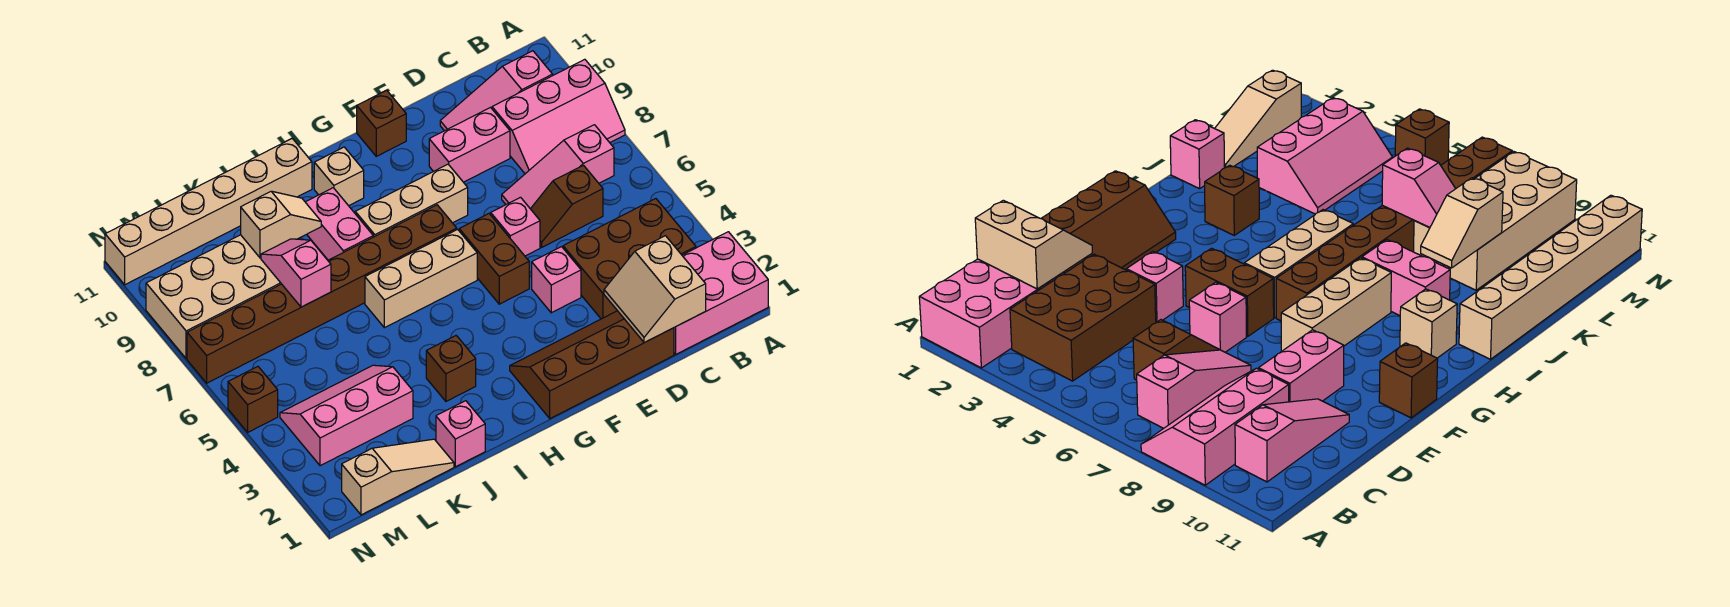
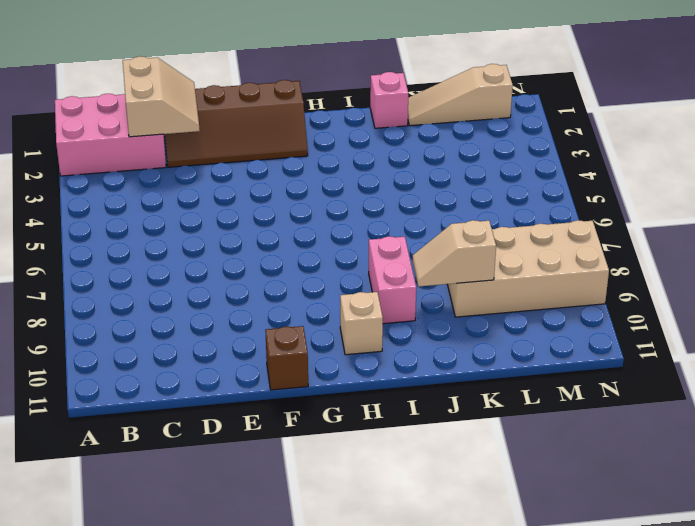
none -> pink slope A8:C9 level 1 top 9
none -> brown brick B3:D4 level 1
none -> pink slope B7:D7 level 1 top B

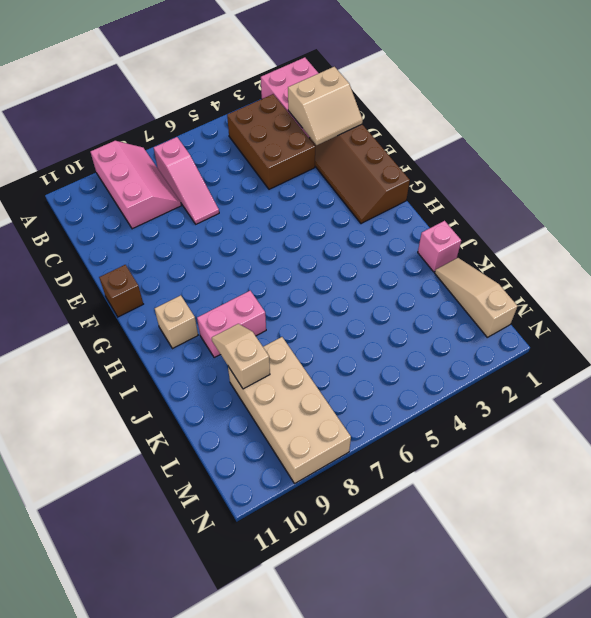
none -> pink slope B10:D10 level 1 top B
none -> brown slope C6:D6 level 1 top C
none -> pink brick D9:E9 level 1

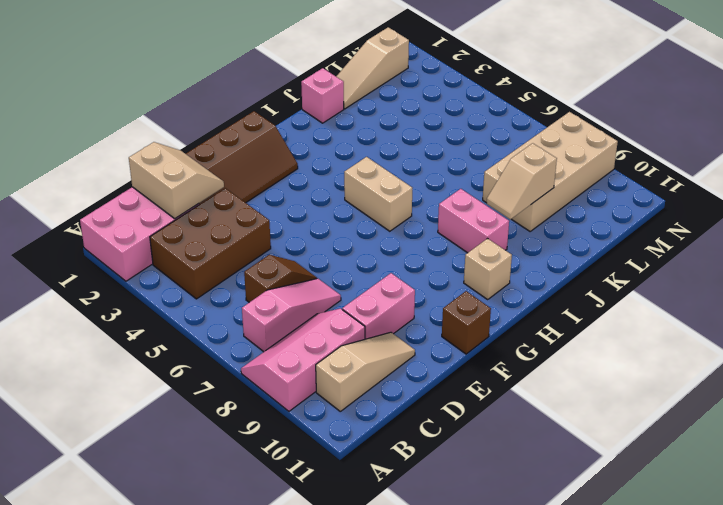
tan slope B10:D10 level 1 top B -> pink slope B10:D10 level 1 top B
tan brick H5:H6 level 1 -> tan brick G6:I6 level 1
none -> pink brick E4 level 1
none -> pink brick E6 level 1
none -> brown brick F5:F6 level 1

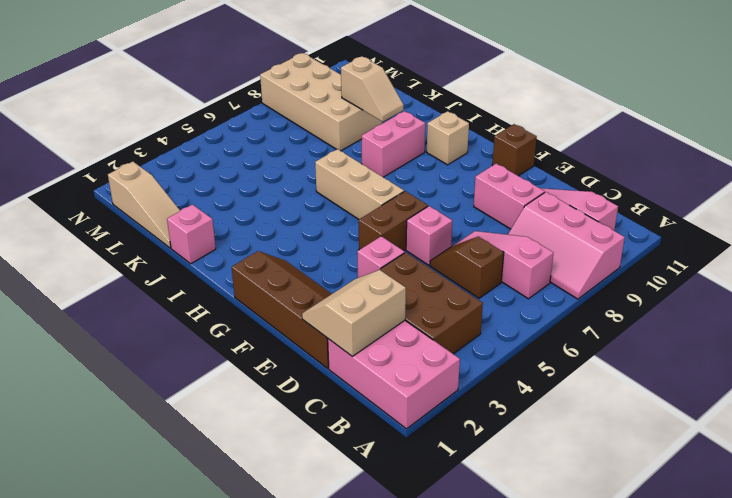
none -> tan brick F8:H8 level 1
none -> brown brick G7:N7 level 1
none -> brown brick I3 level 1

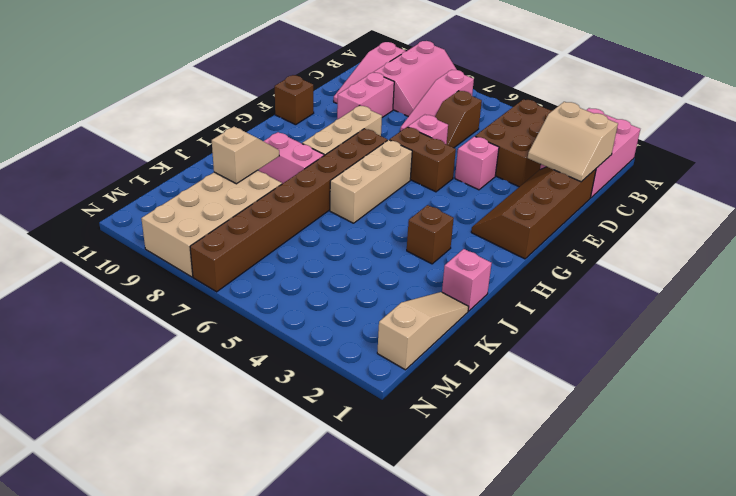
none -> tan brick H10 level 1
none -> tan brick I11:N11 level 1
none -> pink slope K3:M4 level 1 top 3

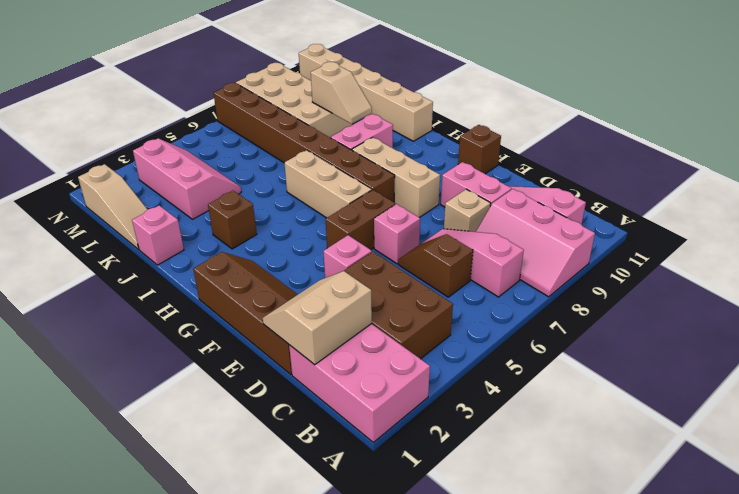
tan brick D8 level 1 -> tan brick H10 level 1
none -> brown brick N5 level 1
none -> pink slope K7:K8 level 2 top 7

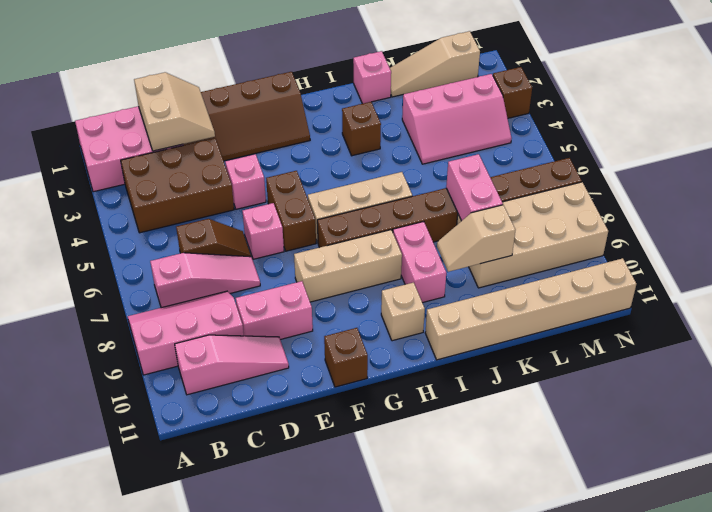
pink brick K7:K8 level 2 -> pink slope K7:K8 level 2 top 7
brown brick N3 level 1 -> brown brick N5 level 1

